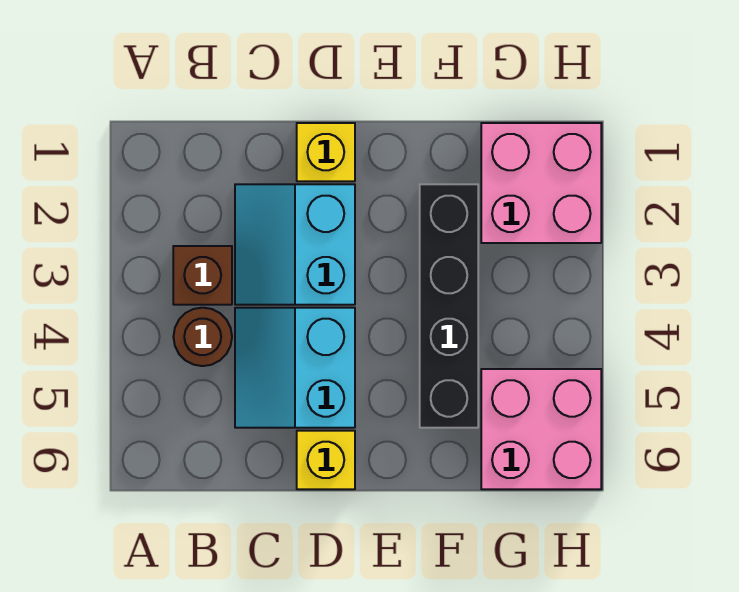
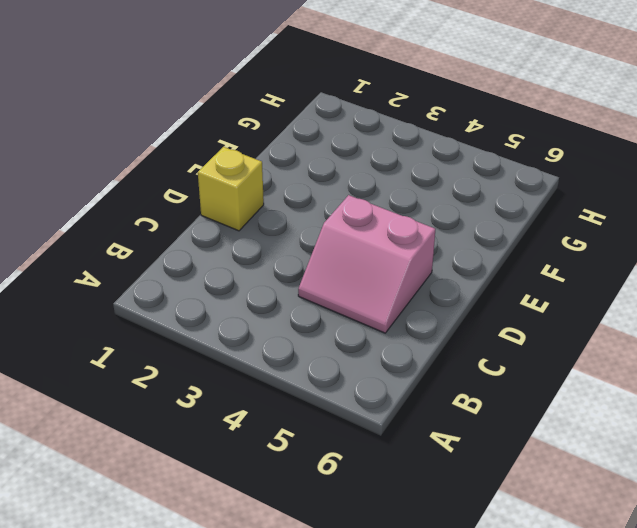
pink slope C4:D5 level 1 top D -> cyan slope C4:D5 level 1 top D
none -> brown brick B3 level 1
none -> brown round brick B4 level 1

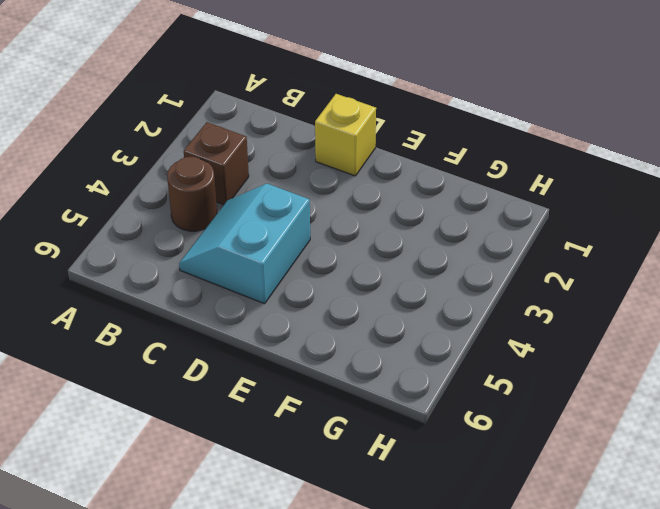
none -> cyan slope C2:D3 level 1 top D
none -> yellow brick D6 level 1

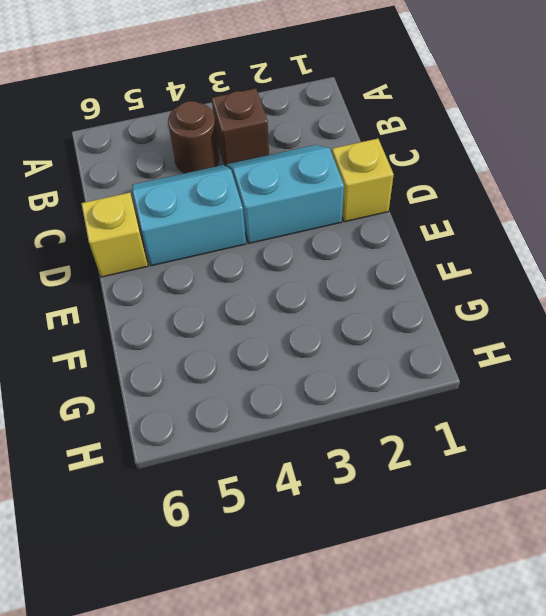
none -> black brick F2:F5 level 1
none -> pink brick G1:H2 level 1

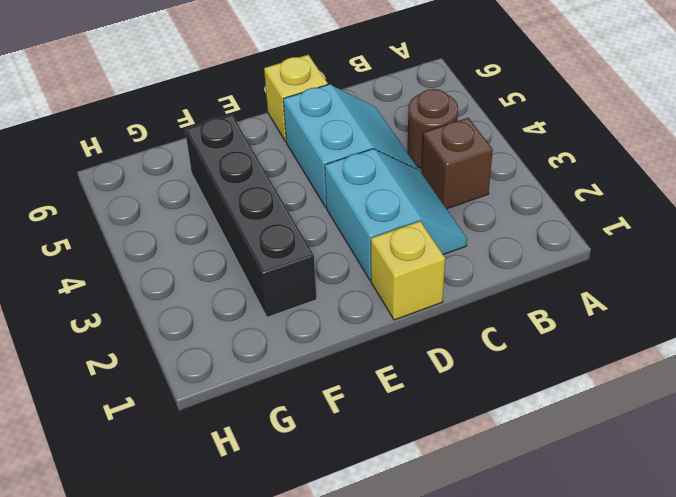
none -> pink brick G1:H2 level 1
none -> pink brick G5:H6 level 1

